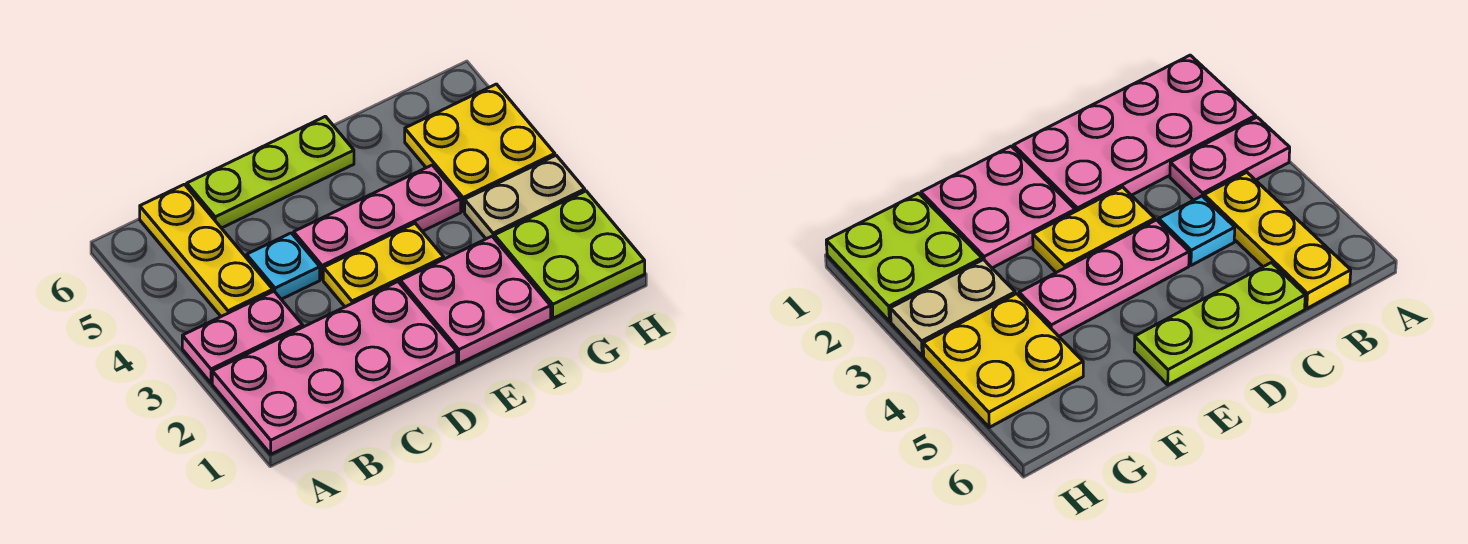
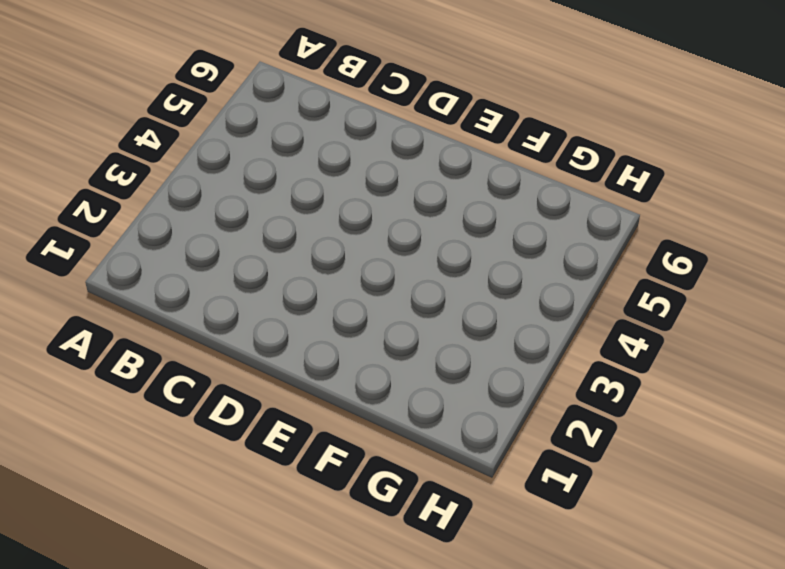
none -> pink plate A1:D2 level 1
none -> pink plate A3:B3 level 1

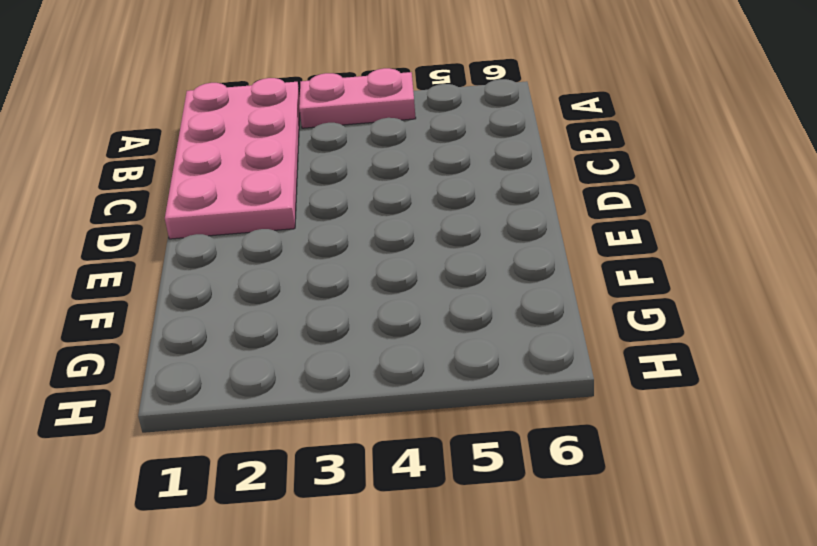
pink plate A3:A4 level 1 -> pink plate A3:B3 level 1
none -> yellow plate B4:B6 level 1
none -> cyan plate C4 level 1

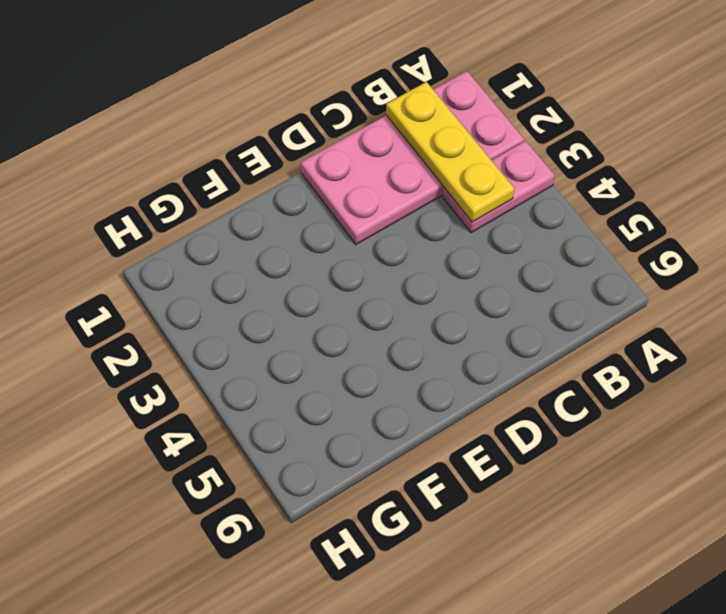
yellow plate B1:B3 level 2 -> yellow plate B4:B6 level 1
none -> cyan plate C4 level 1
none -> lime plate C6:E6 level 1

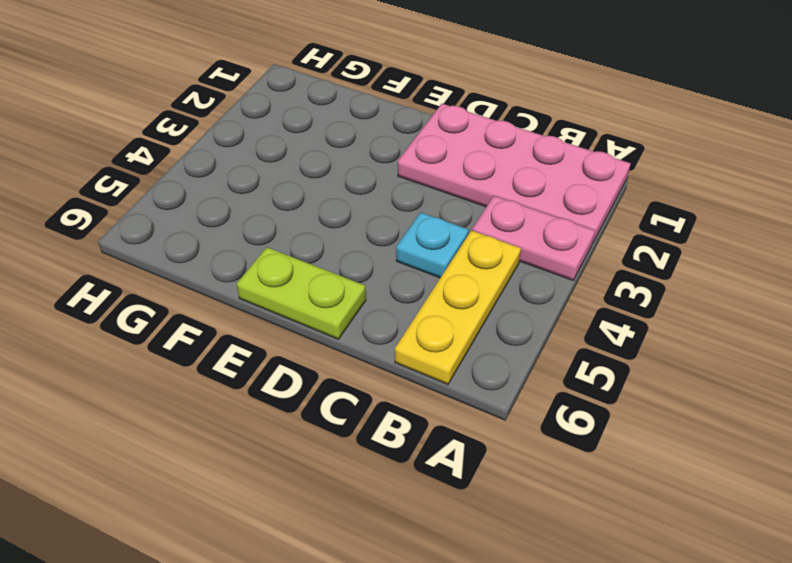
lime plate D6:E6 level 1 -> lime plate C6:E6 level 1
none -> yellow plate D3:E3 level 1
none -> pink plate D4:F4 level 1

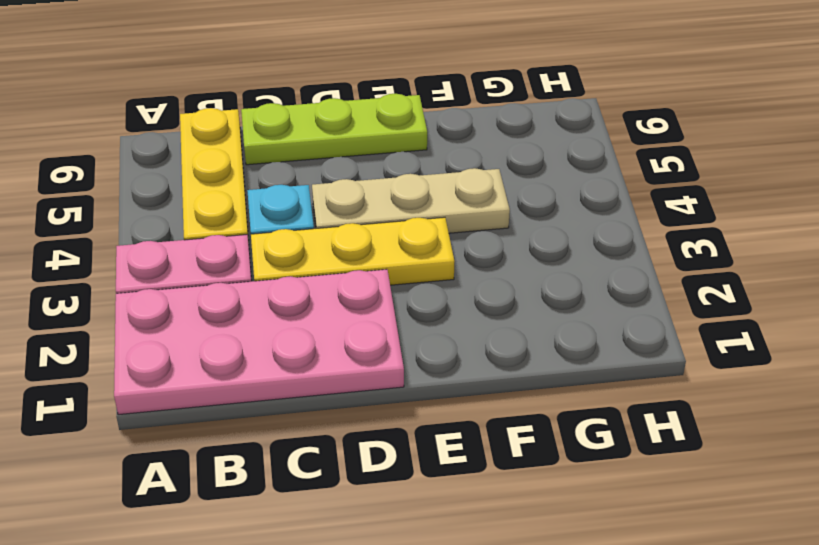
yellow plate C3:E3 level 1 -> yellow plate D3:E3 level 1
tan plate D4:F4 level 1 -> pink plate D4:F4 level 1
none -> pink plate E1:F2 level 1
none -> lime plate G1:H2 level 1

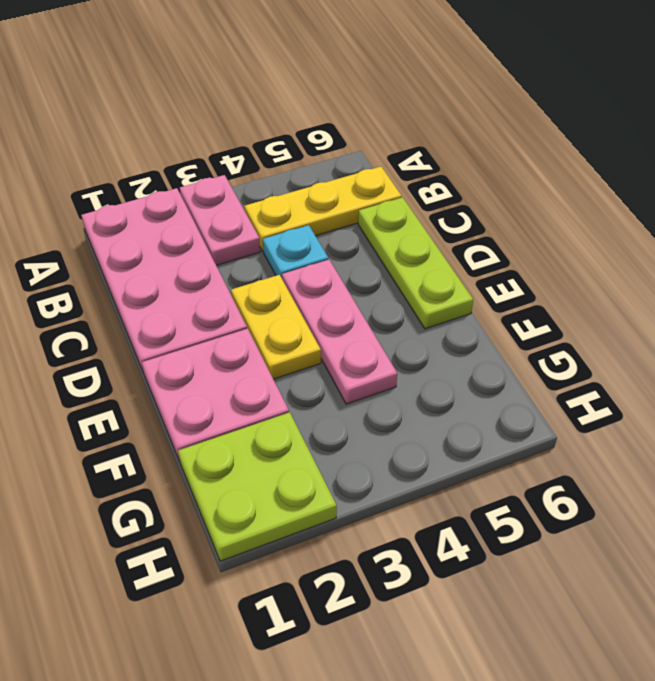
none -> tan plate G3:H3 level 1
none -> yellow plate G4:H5 level 1

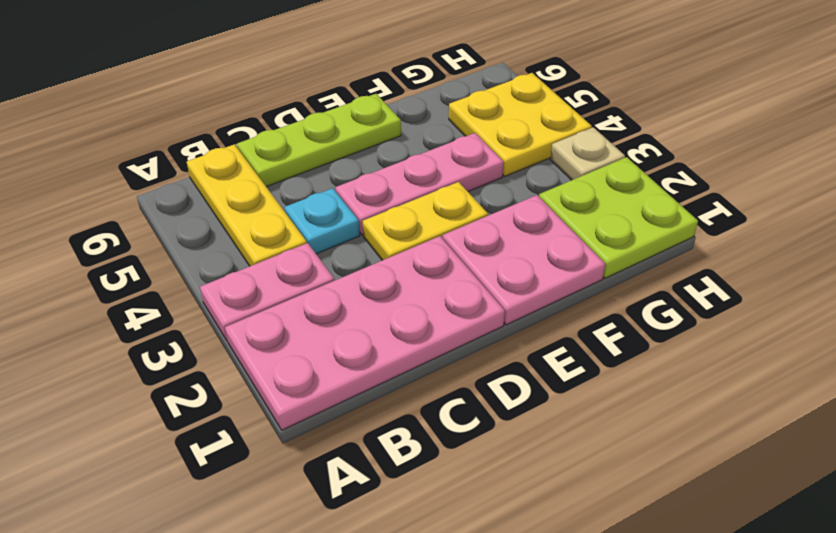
tan plate H3 level 1 -> tan plate G3:H3 level 1

